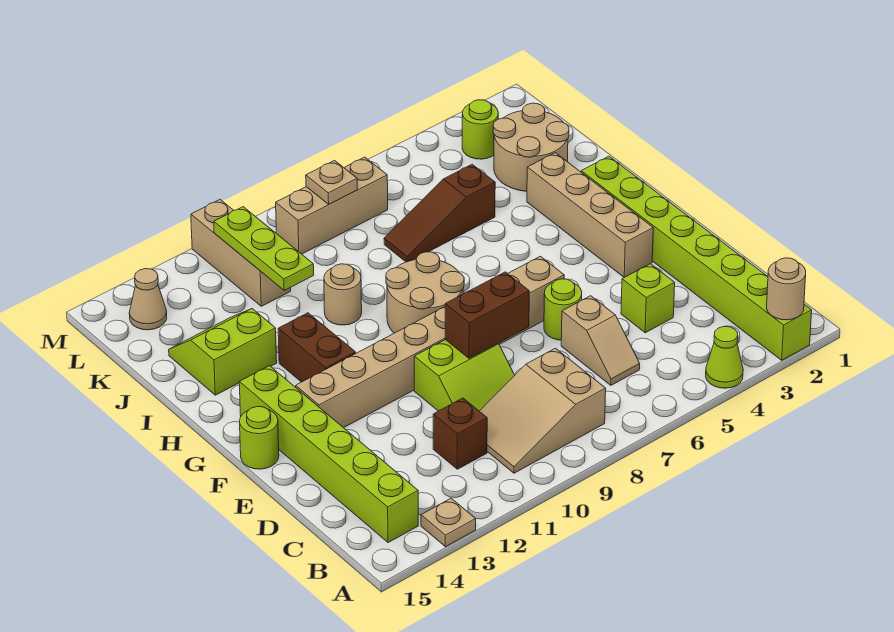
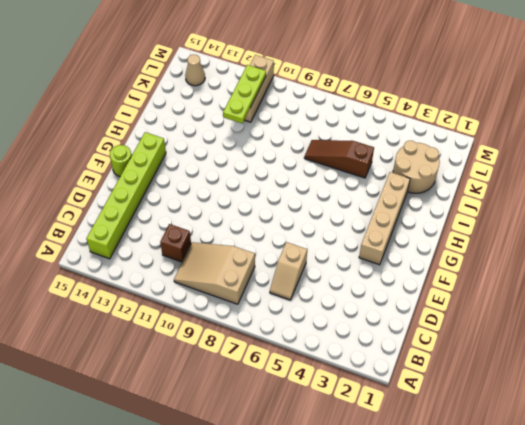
none -> lime brick A2:H2 level 1
none -> lime cone A4 level 1
none -> tan plate A13 level 1

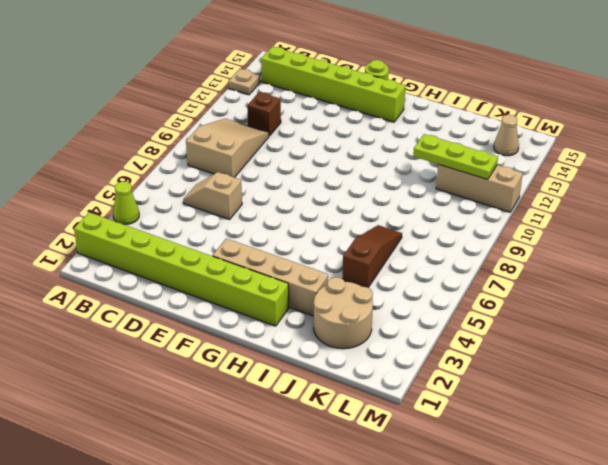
none -> lime brick D4 level 1
none -> lime slope D9:E10 level 1 top E
none -> lime round brick E6 level 1

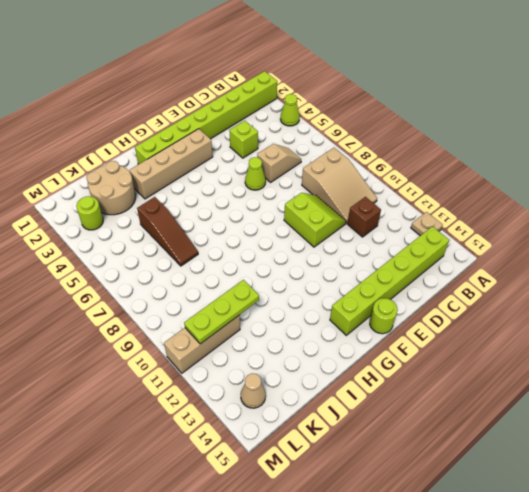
lime cone E6 level 1 -> lime round brick E6 level 1
none -> tan brick F6:F13 level 1
none -> tan round brick G8:H9 level 1
none -> brown brick G12:H12 level 1

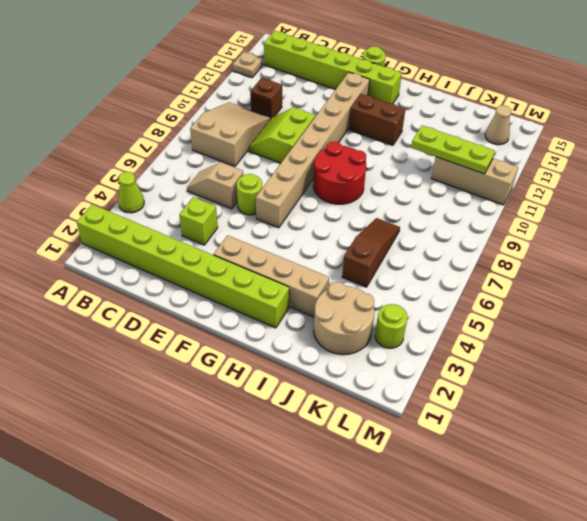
red round brick G8:H9 level 1 -> tan round brick G8:H9 level 1
none -> tan round brick I10 level 1
none -> lime slope I13:J14 level 1 top I
none -> tan brick L7:L9 level 1

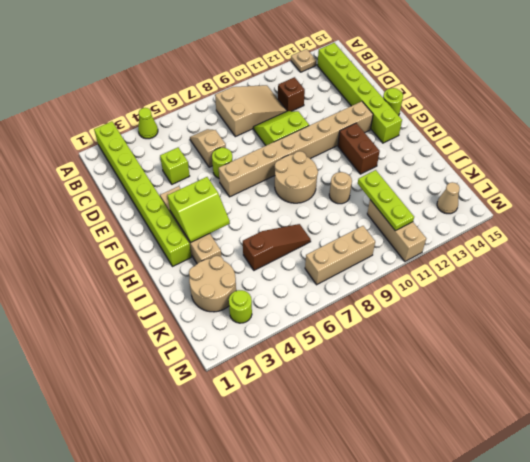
lime slope G3:H4 level 2 top G -> lime slope I13:J14 level 1 top I
none -> tan round brick A2 level 2
none -> brown brick E8:E9 level 2
none -> tan plate L8 level 2

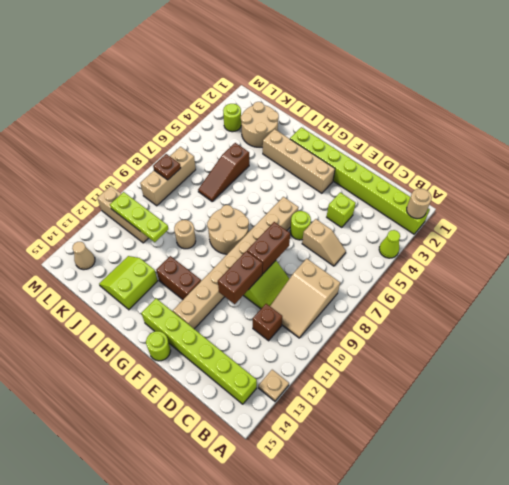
brown brick E10:E11 level 2 -> none
brown plate L8 level 2 -> tan plate L8 level 2

